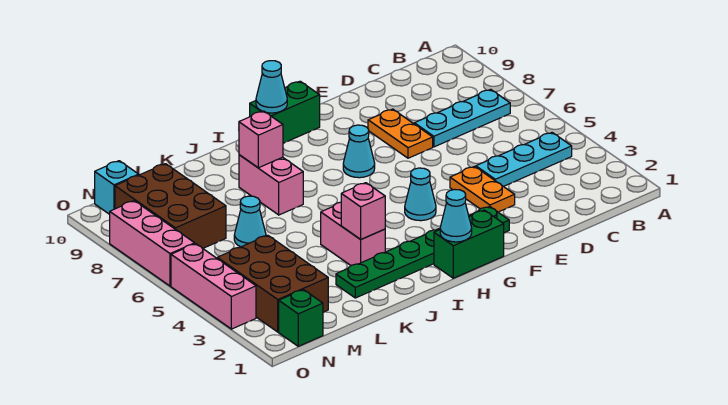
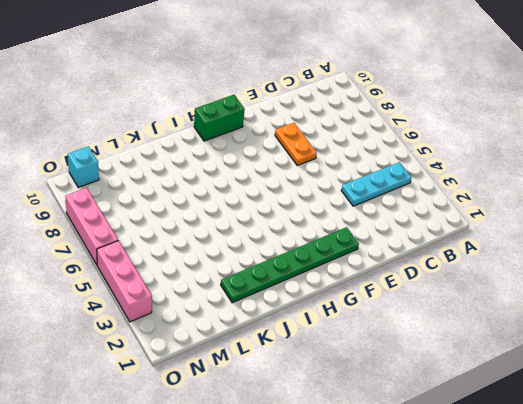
none -> cyan plate B7:D7 level 1
none -> orange plate E3:E4 level 1
none -> green brick G1:H1 level 1

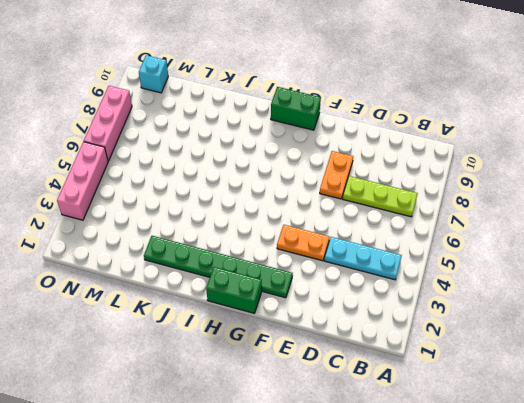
lime plate B7:D7 level 1 -> cyan plate B7:D7 level 1
orange plate E4:F4 level 1 -> orange plate E3:E4 level 1
none -> cyan cone G4 level 1
none -> cyan cone G7 level 1
none -> pink brick J3:J4 level 1

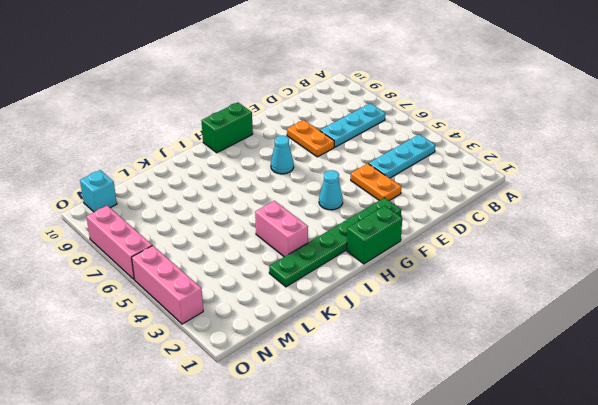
none -> pink brick J7:J8 level 1
none -> cyan cone L6 level 1
none -> brown brick M2:N4 level 1

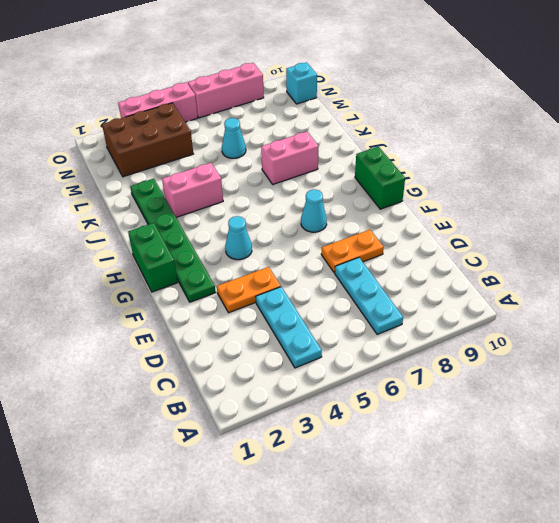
none -> brown brick M7:N9 level 1
none -> green brick N1 level 1
none -> cyan cone H1 level 2

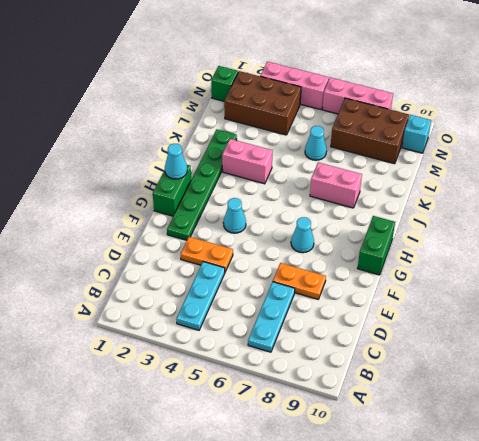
none -> cyan cone H10 level 2
none -> pink brick J3 level 2
none -> pink brick J8 level 2

